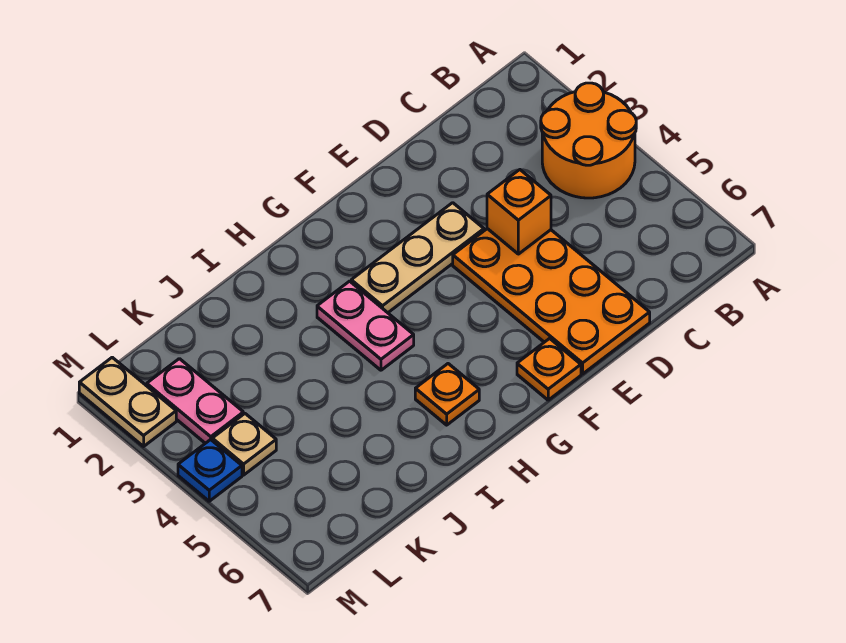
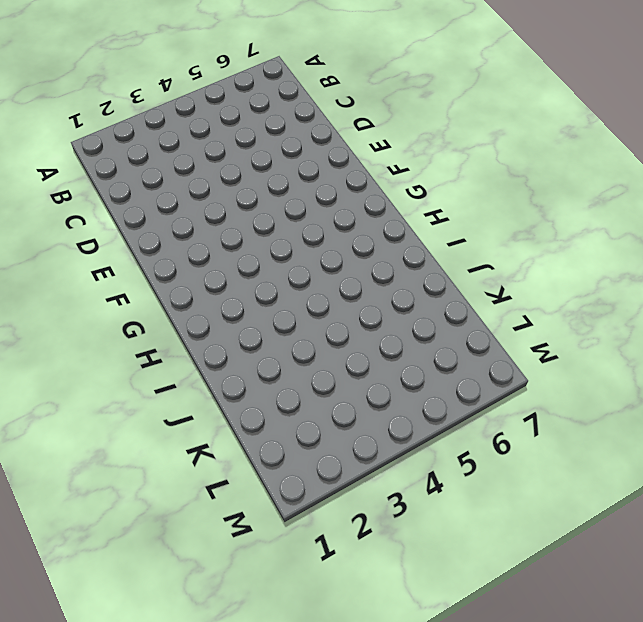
none -> orange round brick A3:B4 level 1
none -> orange plate D4:E7 level 1

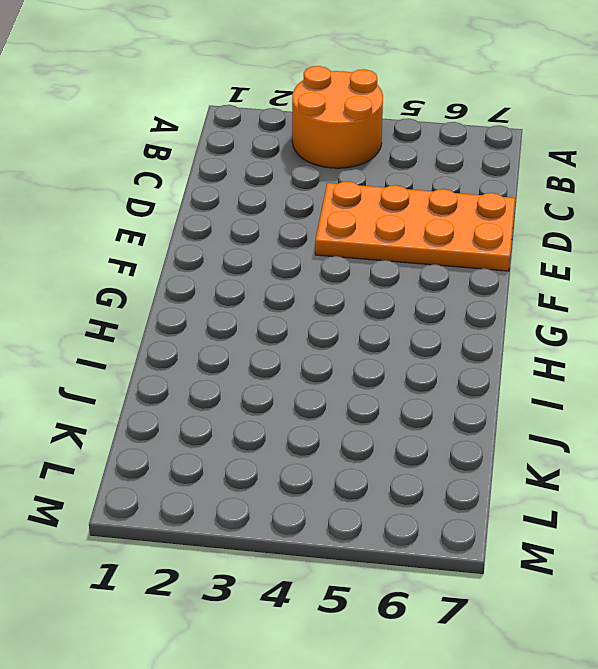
none -> tan plate E3:G3 level 1
none -> orange plate F7 level 1

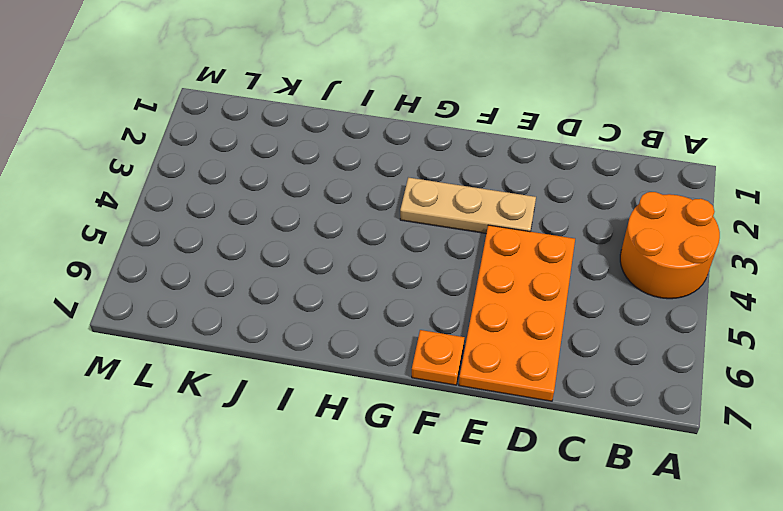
none -> pink plate H3:H4 level 1
none -> orange plate H6 level 1

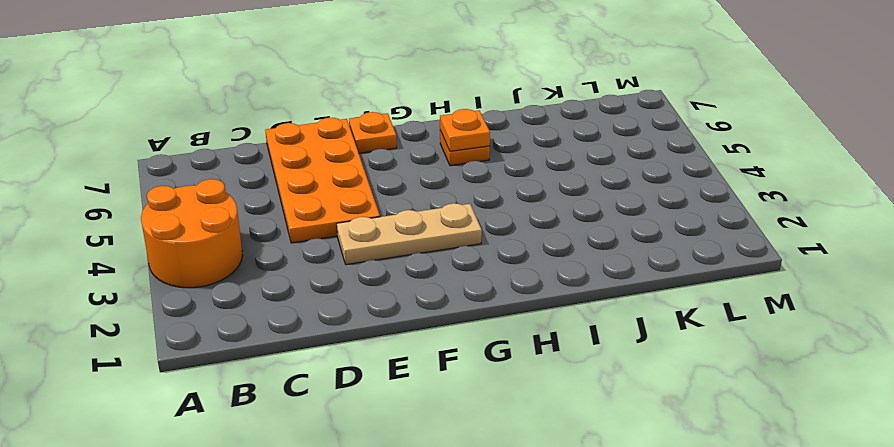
orange plate H6 level 2 -> none
none -> pink plate H3:H4 level 1
none -> pink plate L2:L3 level 1

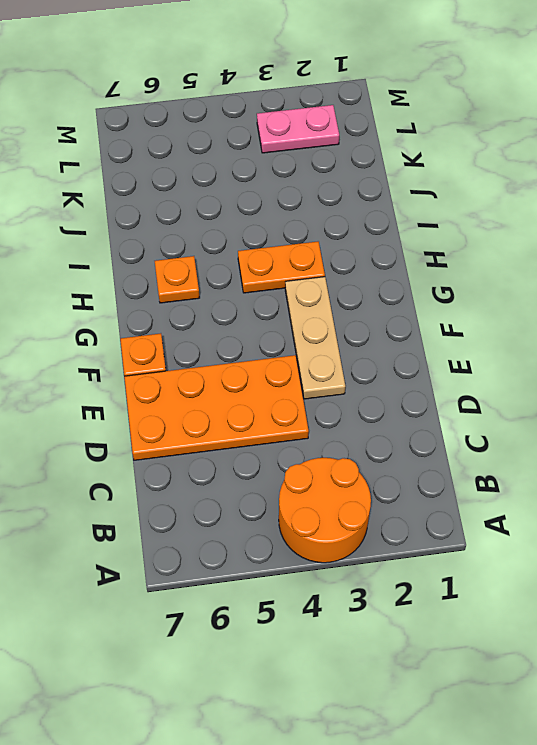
orange plate H3:H4 level 1 -> pink plate H3:H4 level 1
none -> tan plate L4 level 1
none -> tan plate M1:M2 level 1

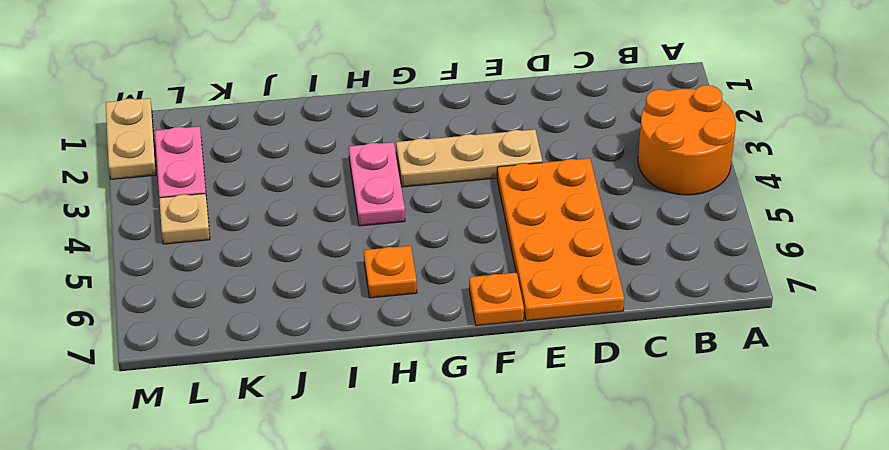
none -> blue plate M4 level 1
none -> orange brick D4 level 2

